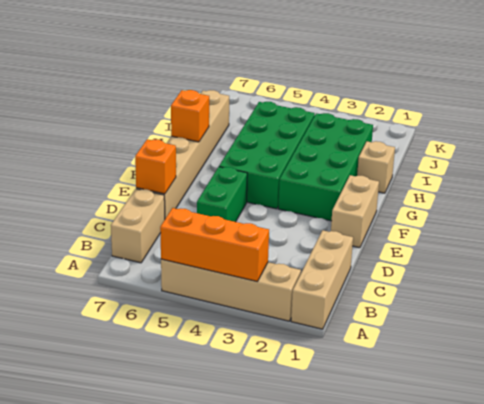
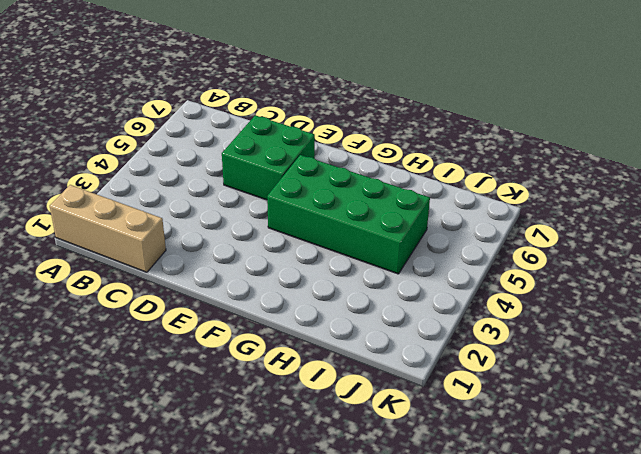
green brick D5:E6 level 1 -> green brick D5:E5 level 1
none -> tan brick A2:A5 level 1
none -> tan brick B7:C7 level 1
none -> tan brick D7:I7 level 1

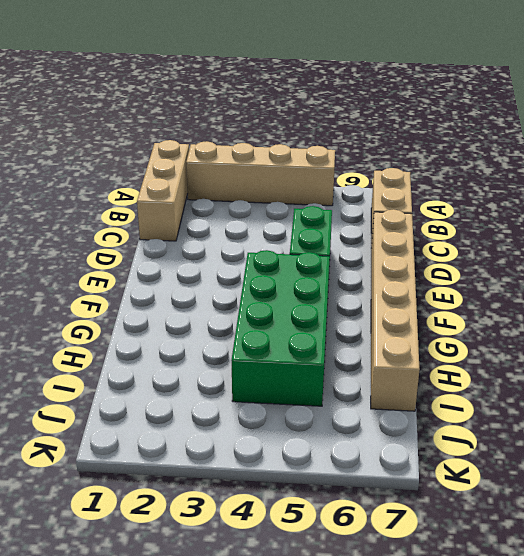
none -> tan brick E1:F1 level 1
none -> green brick F2:I3 level 1
none -> tan brick H1 level 1

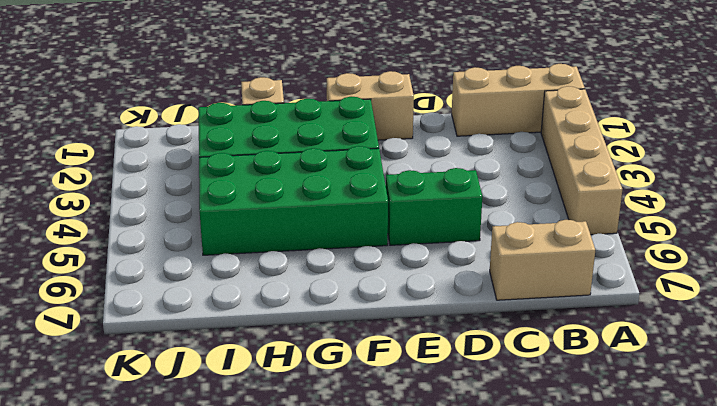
none -> tan brick D7:I7 level 1
none -> orange brick A3:A5 level 2
none -> orange brick D7 level 2

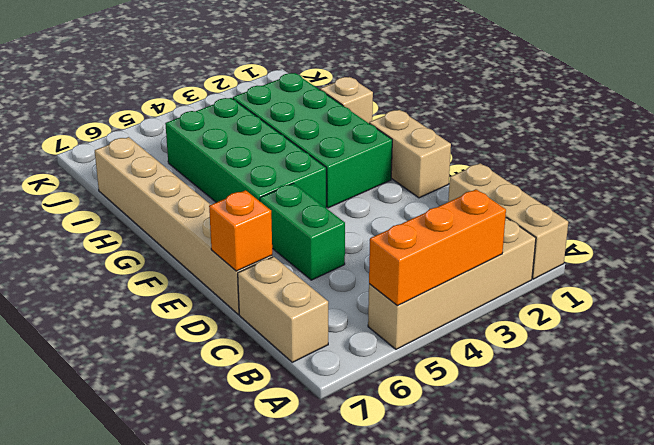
none -> orange brick G7 level 2

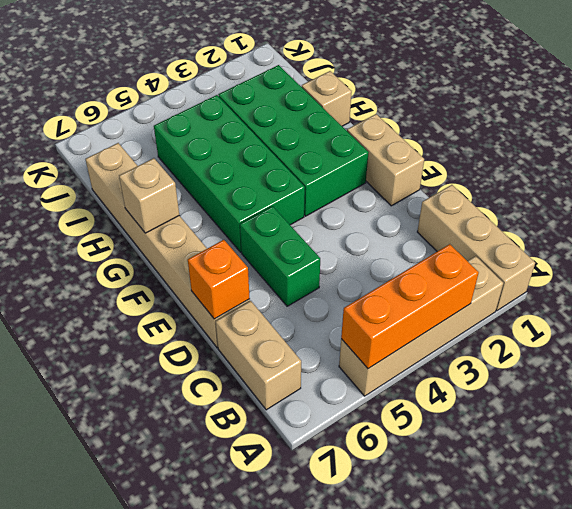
tan brick G7 level 2 -> orange brick G7 level 2

